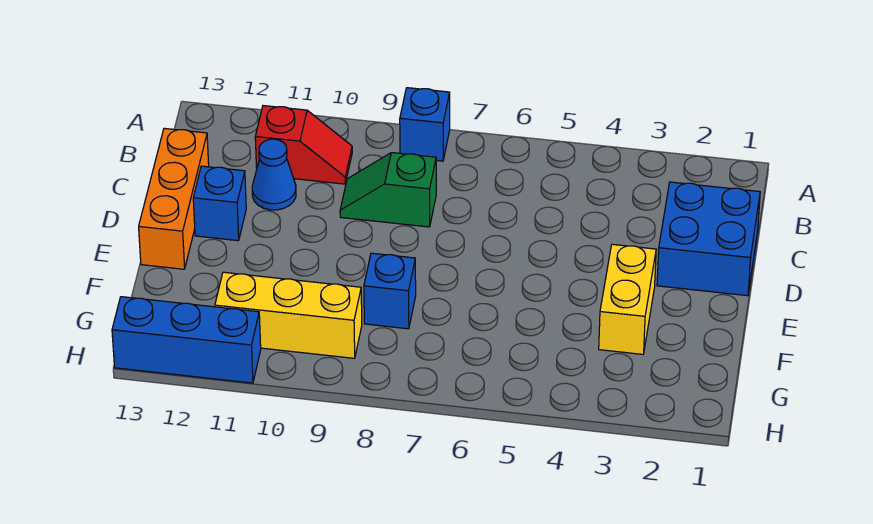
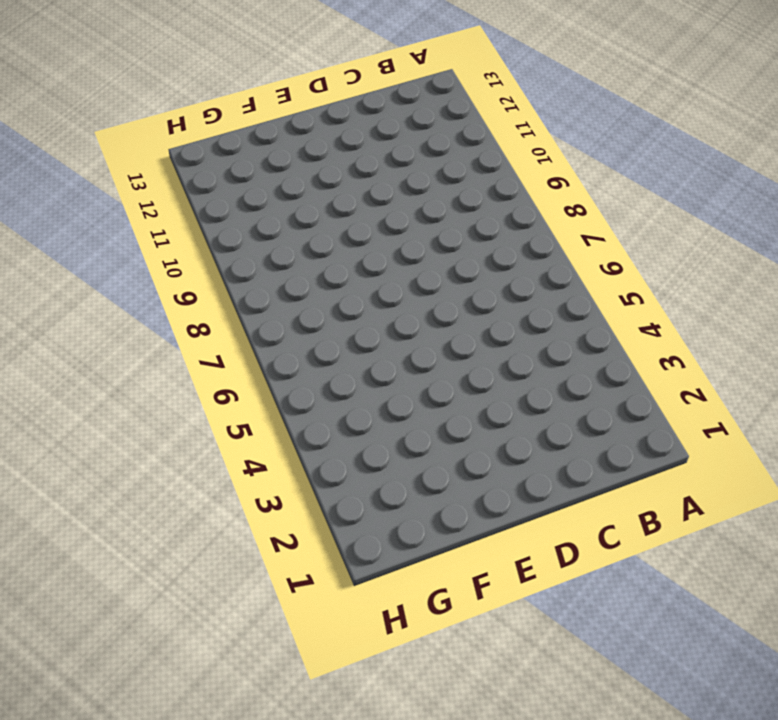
none -> blue brick A8 level 1
none -> red slope B10:B11 level 1 top 11

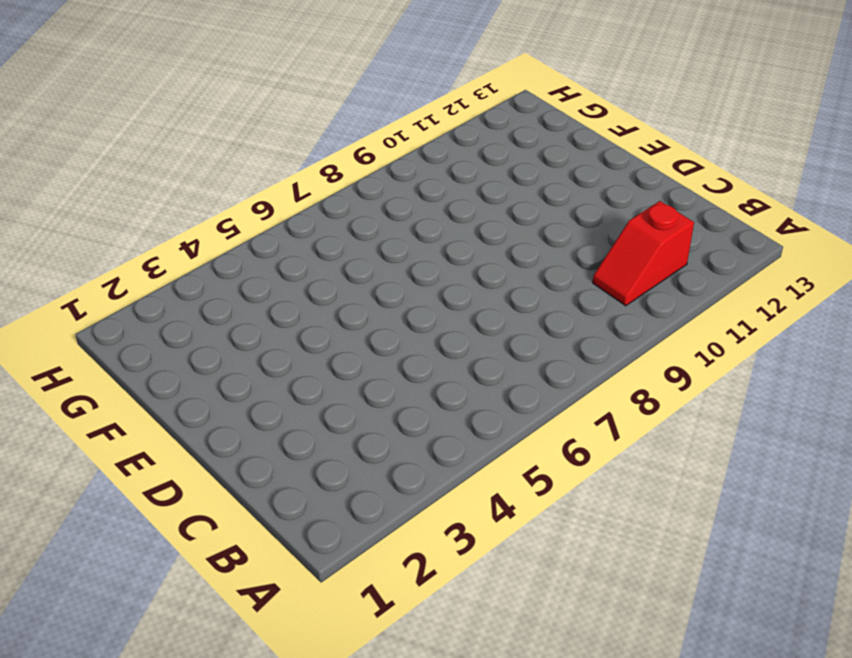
none -> blue brick A8 level 1
none -> blue brick C1:D2 level 1

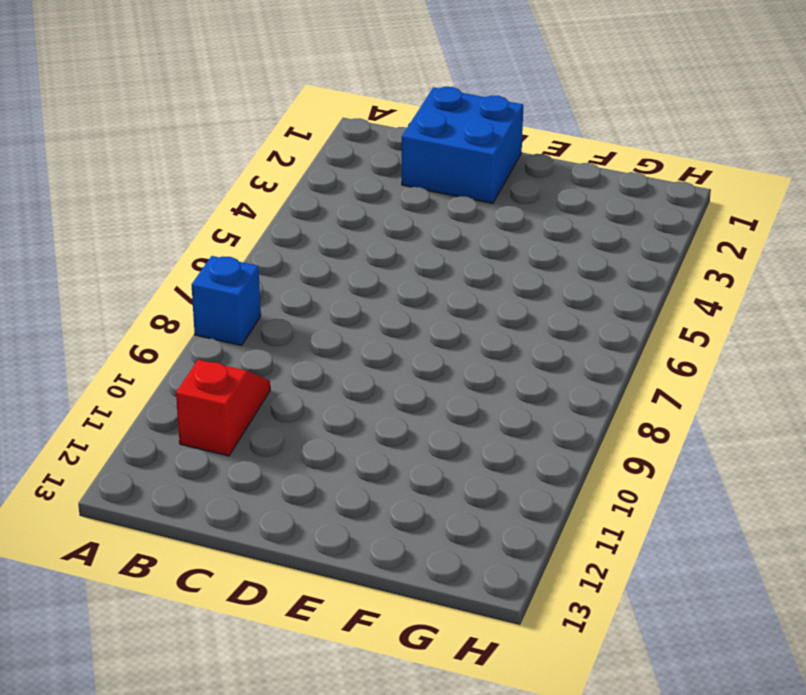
none -> green slope C8:C9 level 1 top 8
none -> blue cone C11 level 1

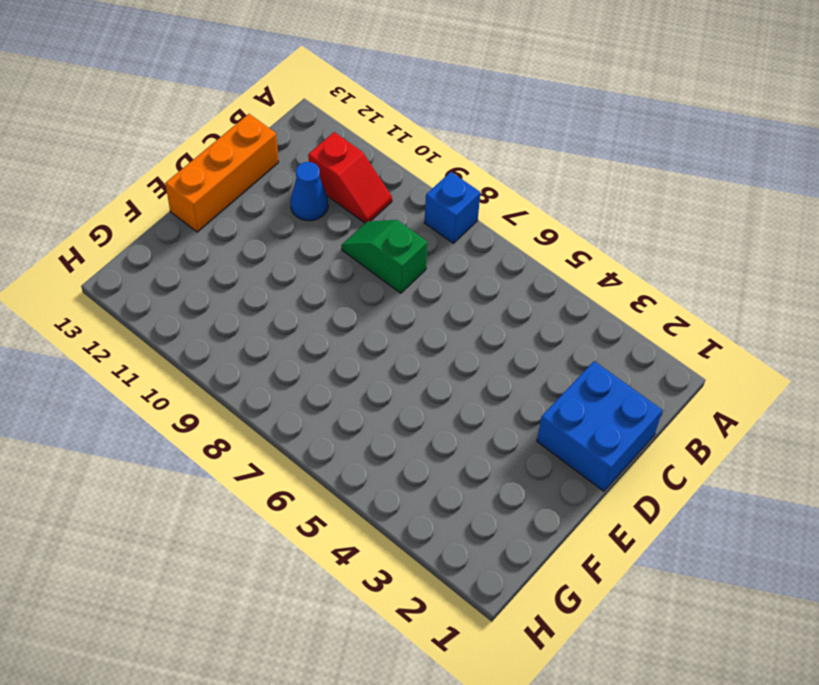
none -> blue brick D12 level 1
none -> yellow brick E3:F3 level 1

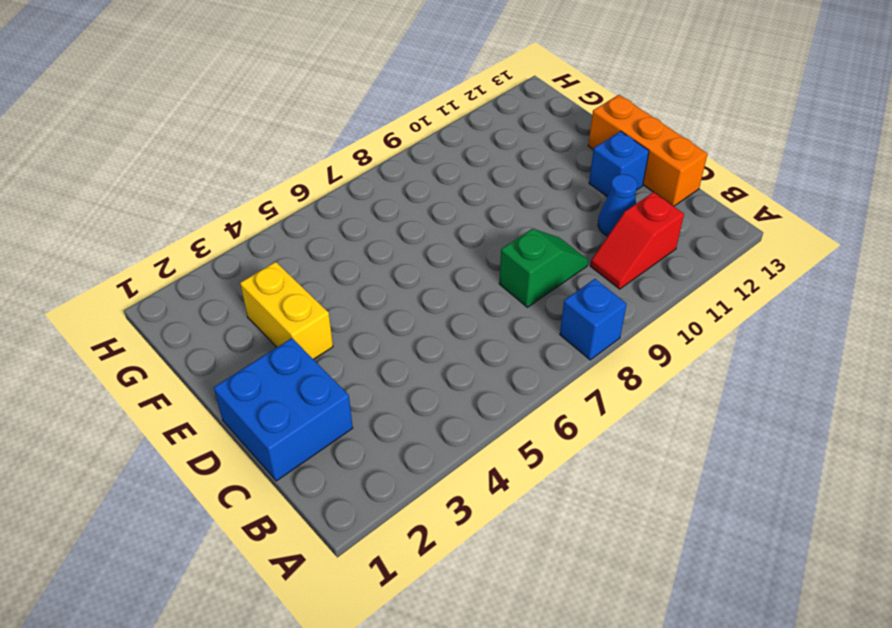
none -> blue brick F8 level 1
none -> yellow brick G9:G11 level 1

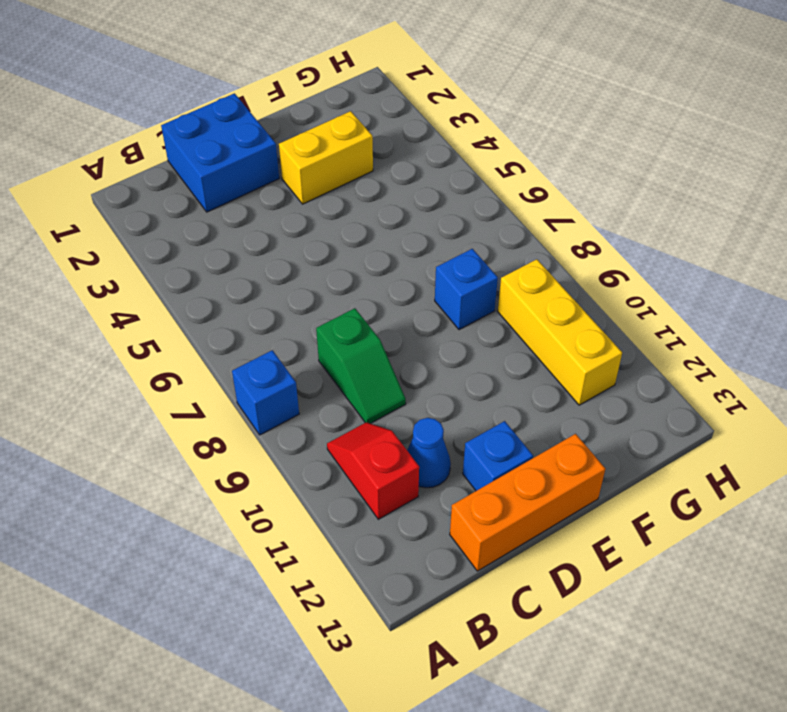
none -> blue brick H11:H13 level 1

